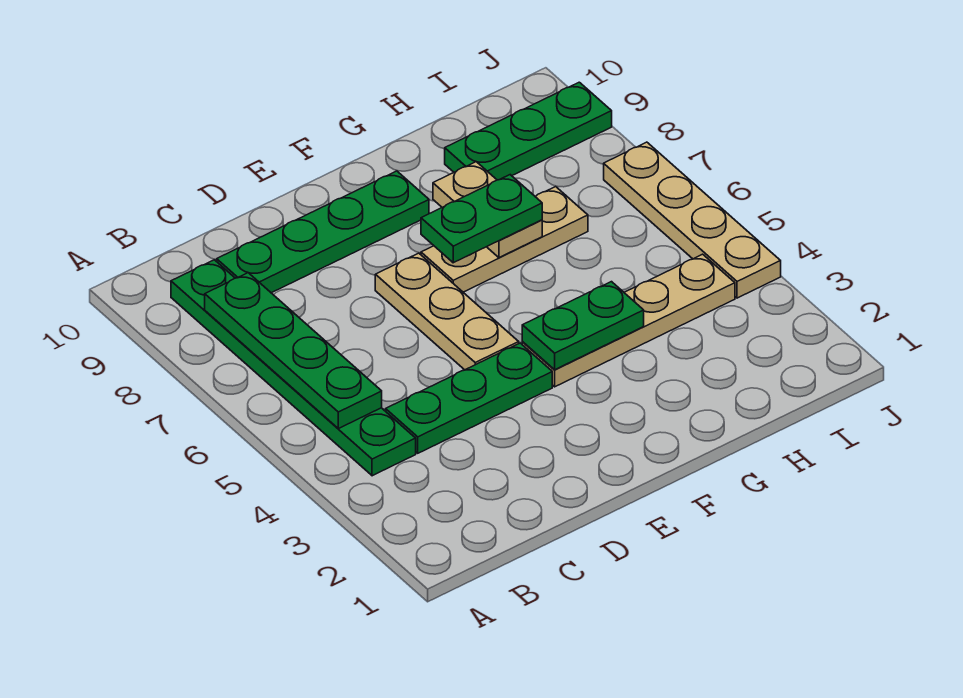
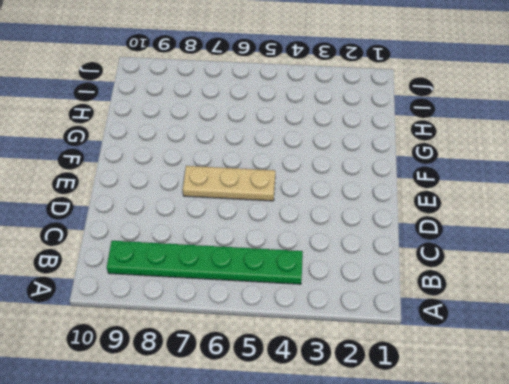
none -> green plate C4:E4 level 1
none -> green plate C9:F9 level 1
none -> tan plate F4:I4 level 1

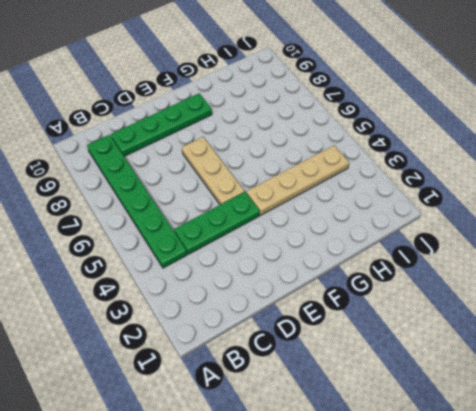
none -> tan plate F7:H7 level 1
none -> green plate H9:J9 level 1
none -> tan plate J4:J7 level 1

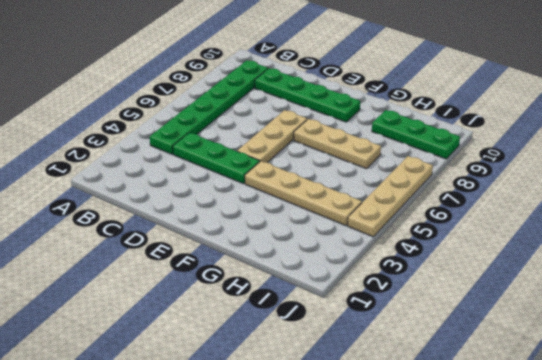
none -> green plate B5:B8 level 2
none -> green plate F4:G4 level 2
none -> tan plate G7:G8 level 2

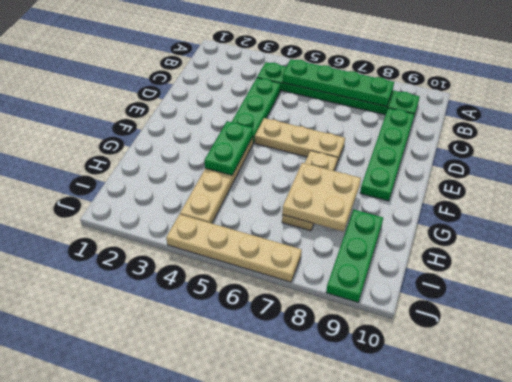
tan plate G7:H8 level 2 -> tan plate G7:G8 level 2
none -> green plate F7:G7 level 3

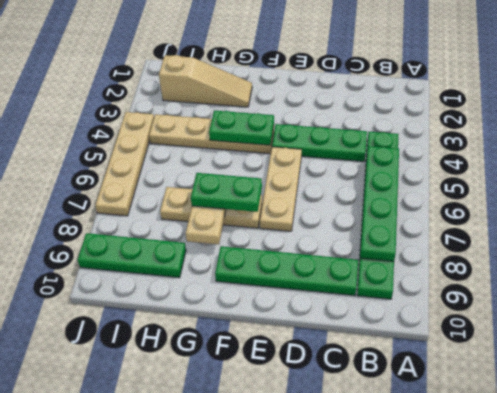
tan slope G2:I2 level 1 top I -> none

